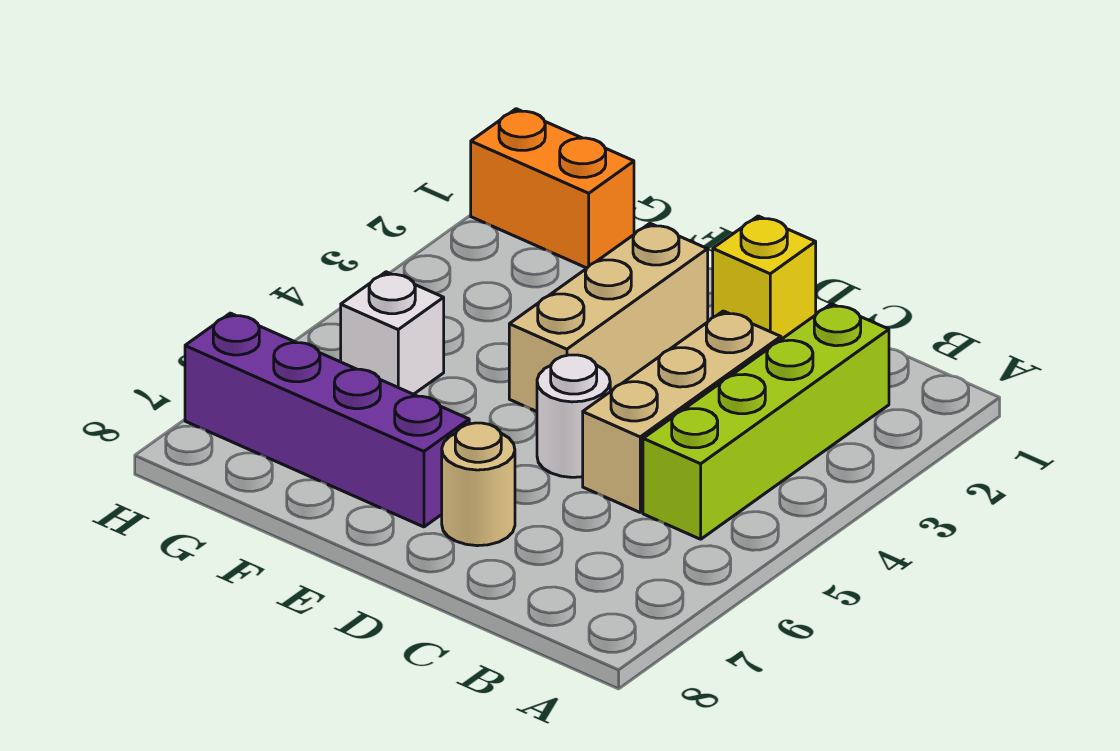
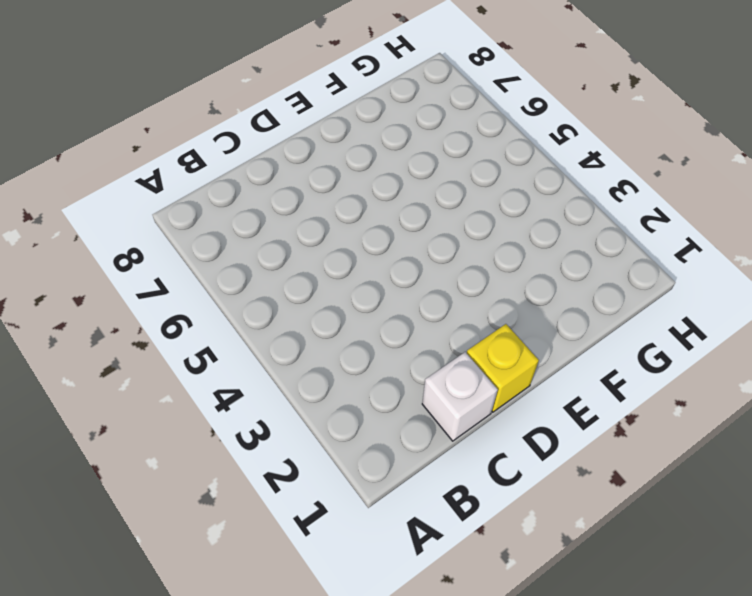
white brick C1 level 1 -> white brick G5 level 1
none -> lime brick B2:B5 level 1
none -> tan brick C3:C5 level 1

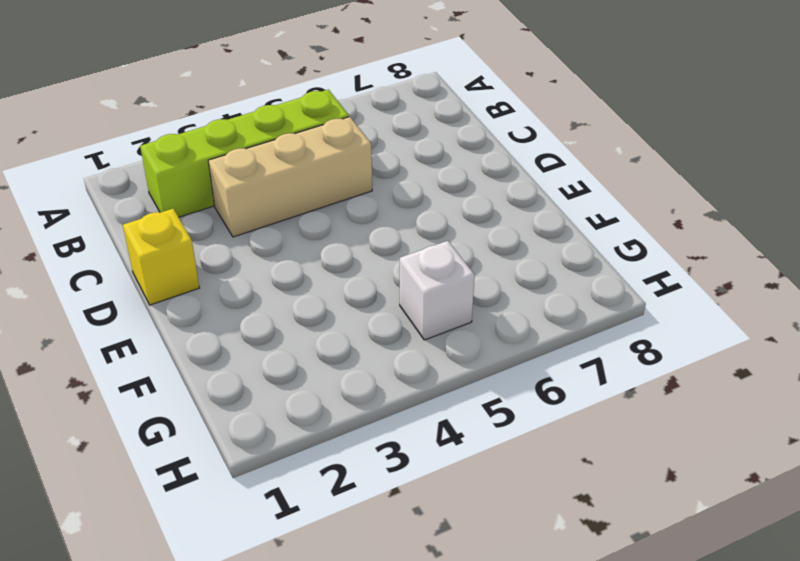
none -> white round brick D5 level 1
none -> tan round brick D7 level 1

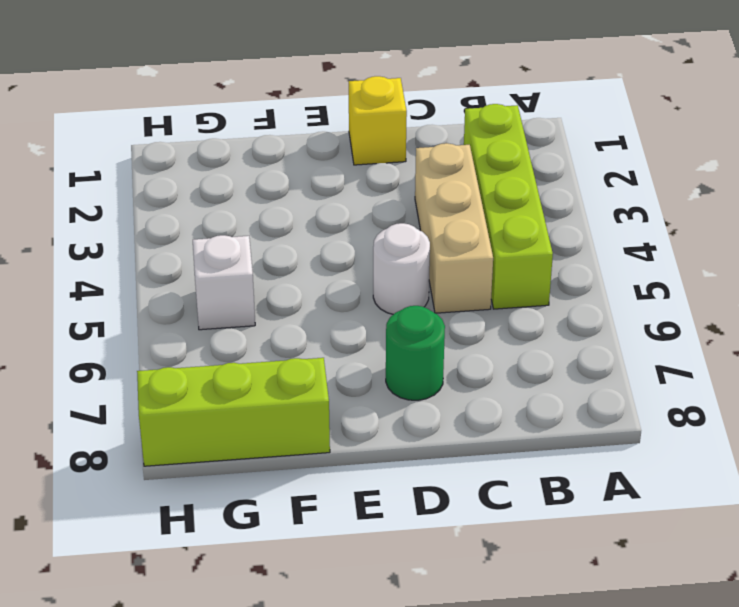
green round brick D7 level 1 -> tan round brick D7 level 1
lime brick F8:H8 level 1 -> none
none -> tan brick E2:E4 level 1
none -> purple brick E7:H7 level 1

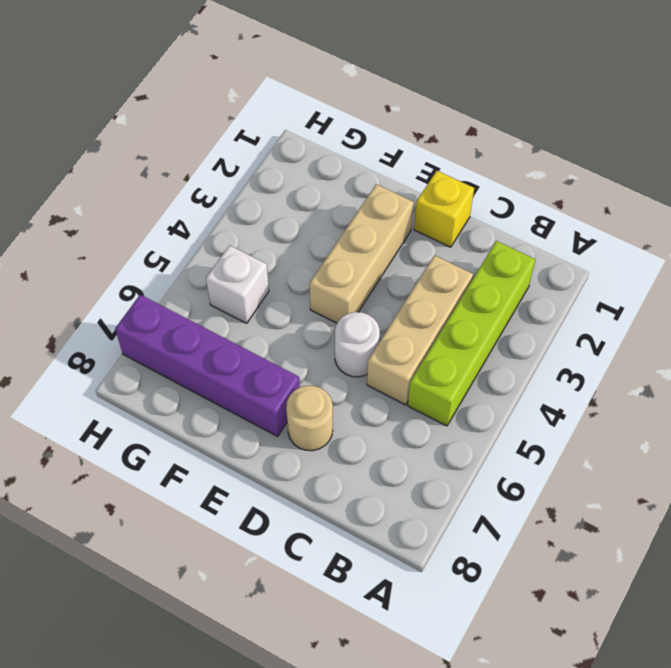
none -> orange brick G1:H1 level 1

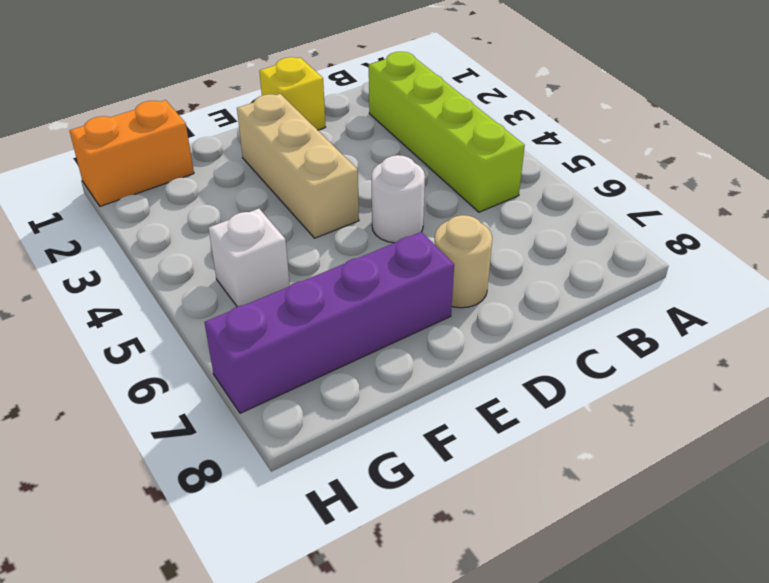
none -> tan brick C3:C5 level 1

